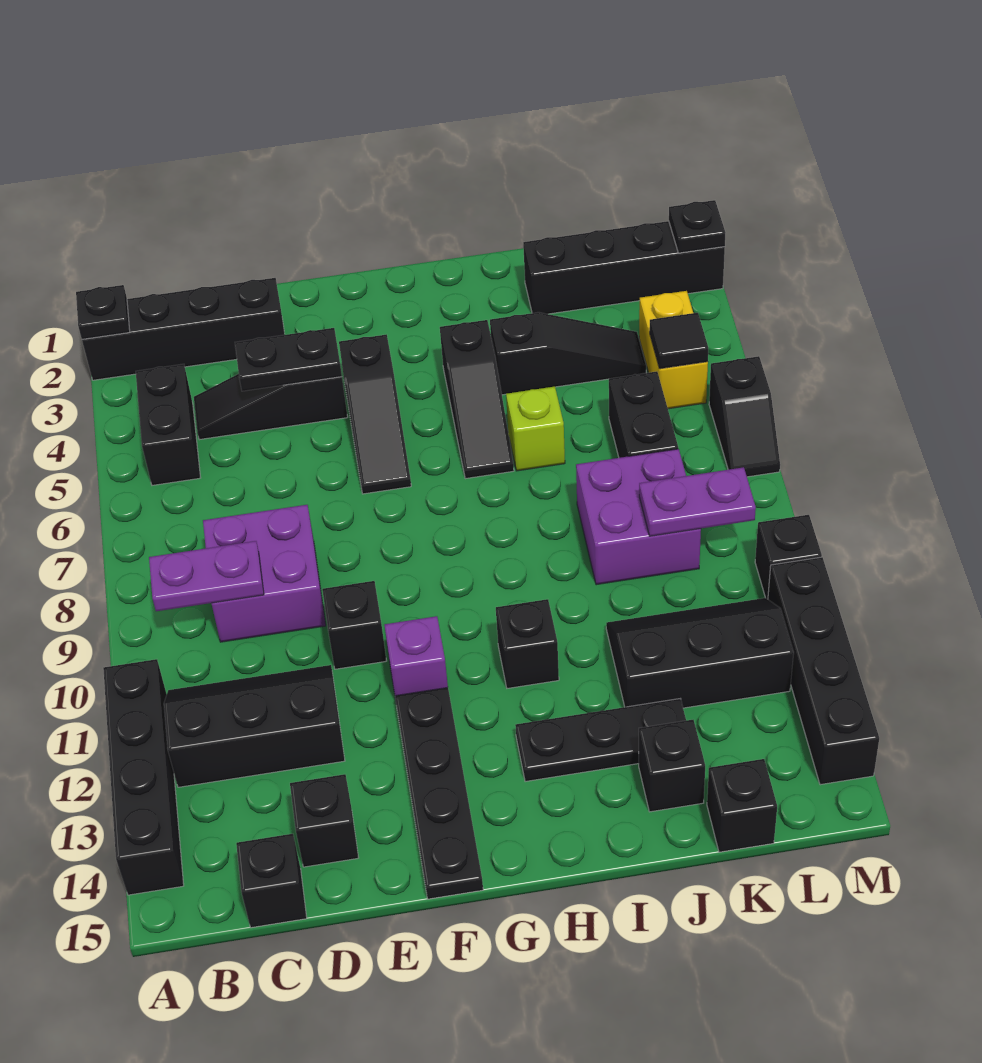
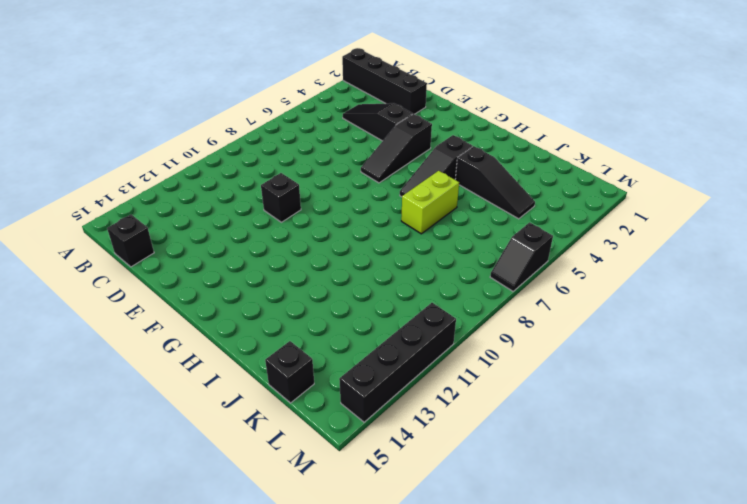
lime brick I6:I7 level 1 -> lime brick I6 level 1
none -> black brick A11:A14 level 1
none -> black brick B4:B5 level 1
none -> black slope B11:D12 level 1 top 12
none -> purple brick C8:D9 level 1

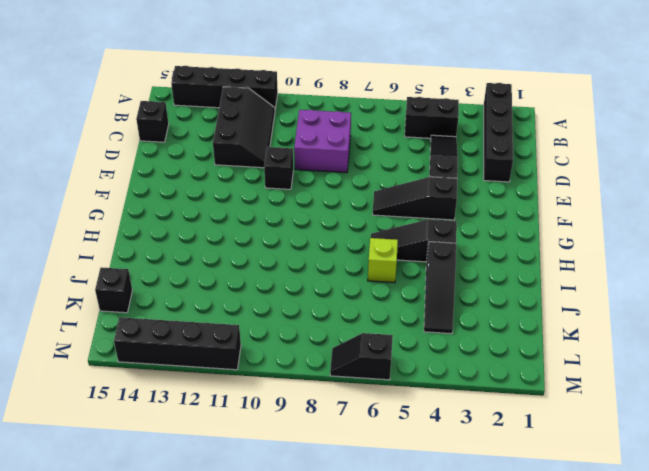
none -> black brick D14 level 1
none -> purple brick F11 level 1
none -> black plate F12:F15 level 1
none -> black brick H11 level 1

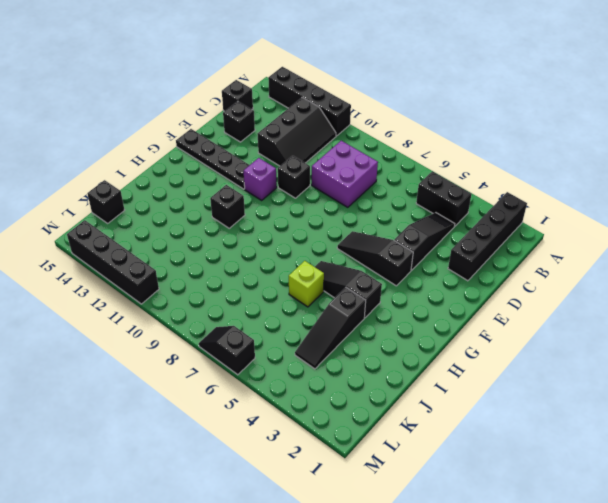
none -> black plate H13:J13 level 1
none -> black brick J2:M2 level 1
none -> purple brick J8:K9 level 1
none -> black slope J11:L12 level 1 top 12

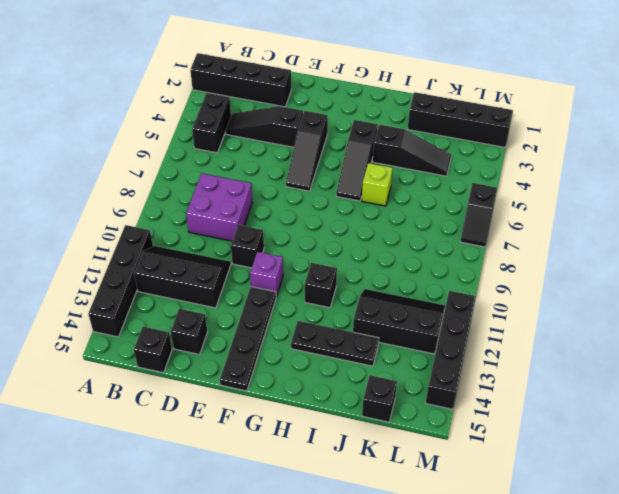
none -> purple brick J8:K9 level 1
none -> black brick J14 level 1
none -> black brick K6:K7 level 1
none -> yellow brick L4:L5 level 1

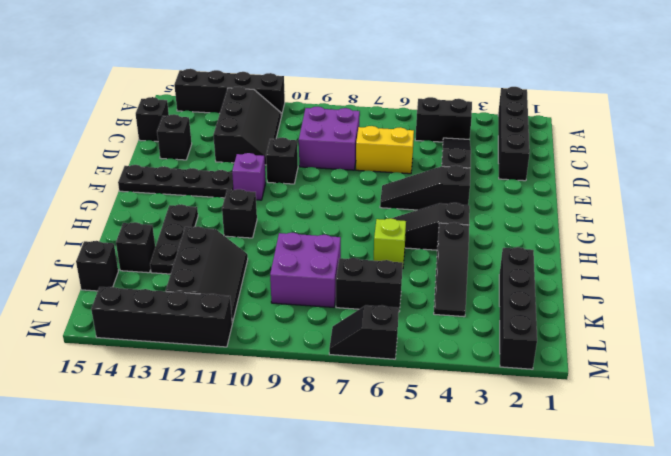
yellow brick D6:D7 level 1 -> yellow brick L4:L5 level 1
none -> black brick M10 level 1
none -> black plate A2 level 2
none -> purple plate B9:C9 level 2
none -> black plate D4:E4 level 2

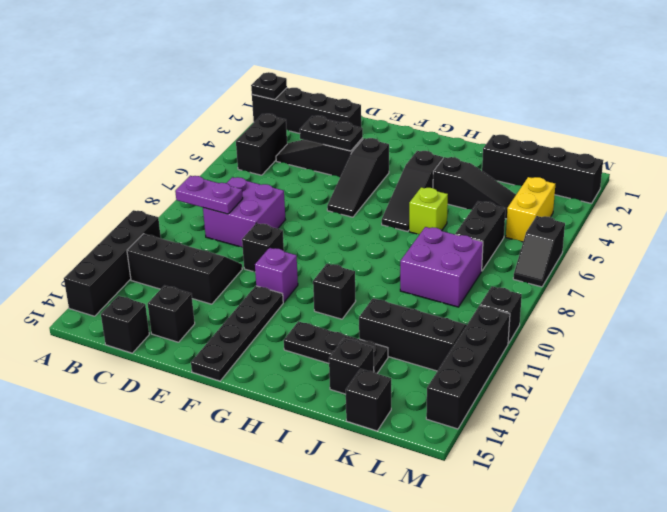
none -> purple plate K9:L9 level 2
none -> black tile L5 level 2
none -> black plate M2 level 2

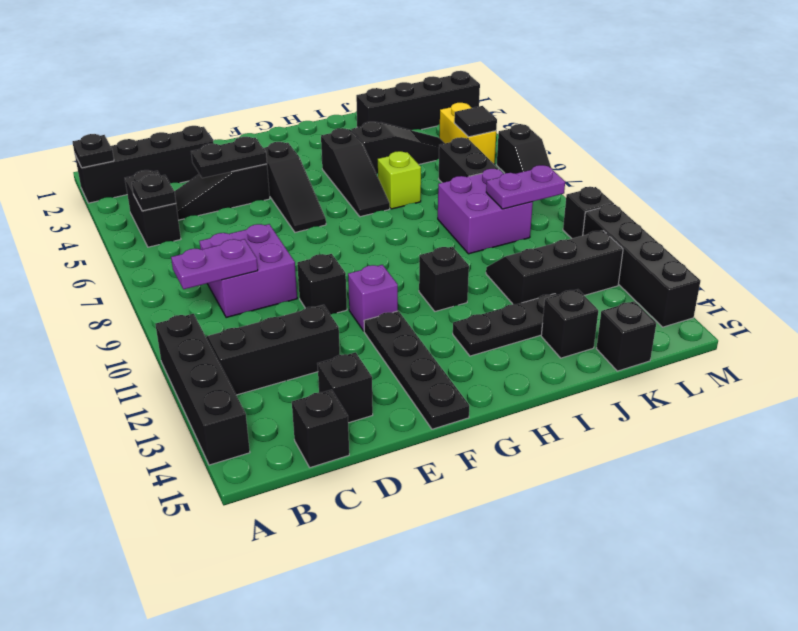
black plate B5 level 2 -> black plate M2 level 2

